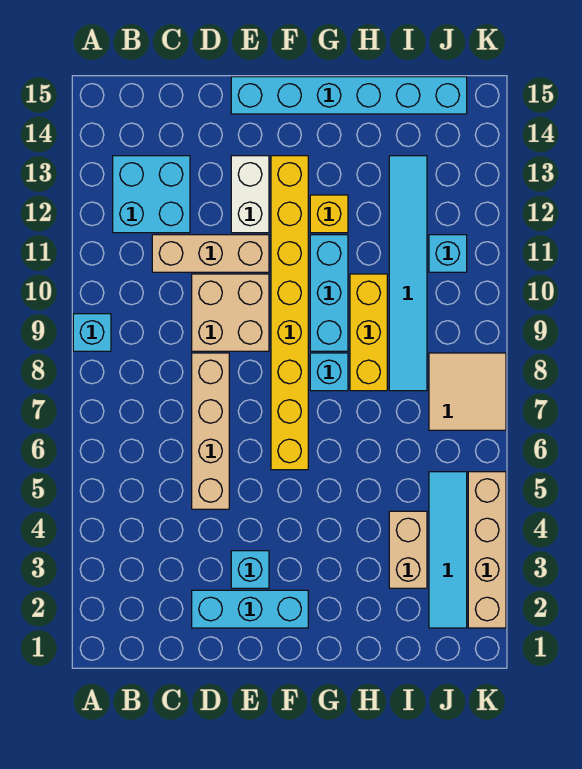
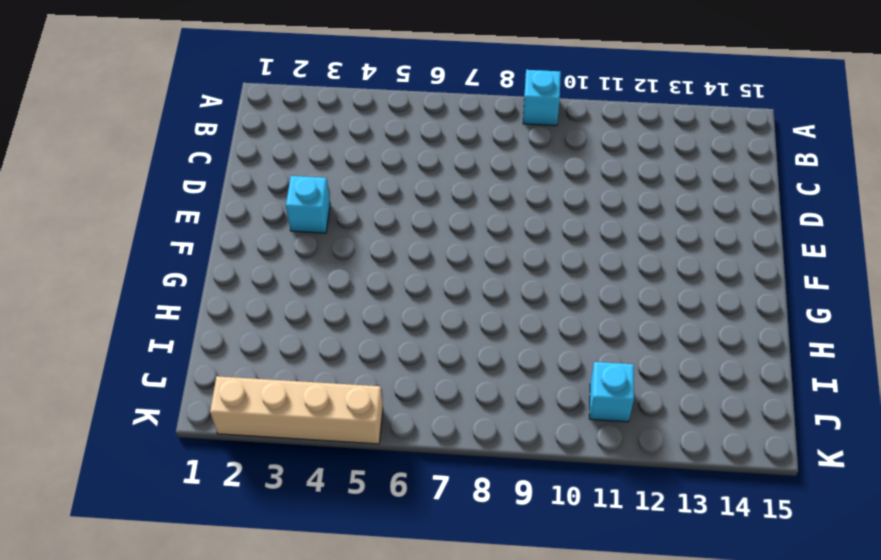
none -> cyan brick B12:C13 level 1
none -> tan brick C11:E11 level 1
none -> cyan brick D2:F2 level 1

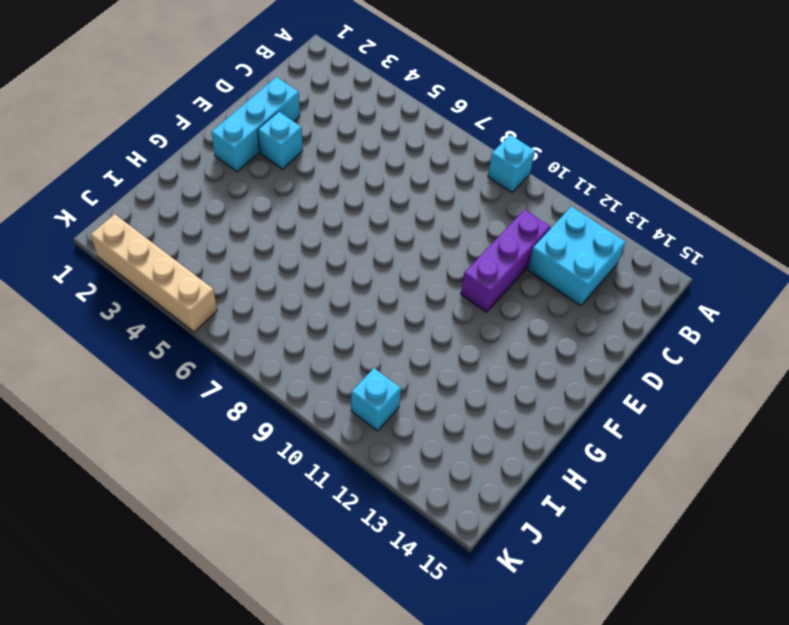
purple brick C11:E11 level 1 -> tan brick C11:E11 level 1
none -> tan brick D5:D8 level 1
none -> tan brick D9:E10 level 1
none -> white brick E12:E13 level 1

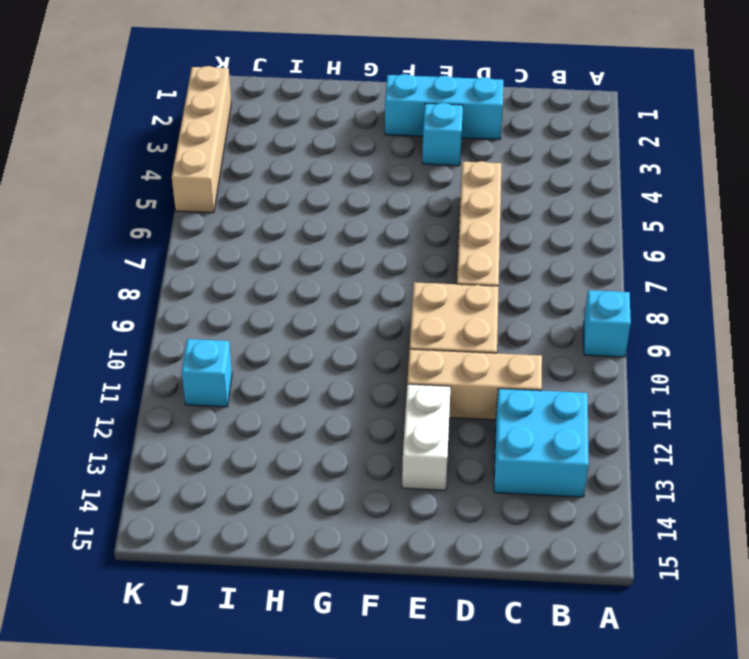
none -> cyan brick E15:J15 level 1
none -> yellow brick F6:F13 level 1
none -> cyan brick G8 level 1

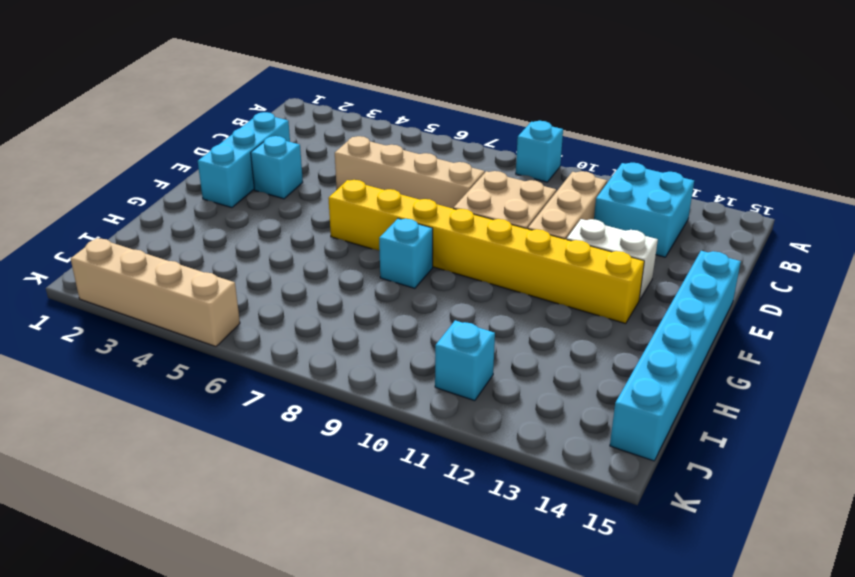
none -> cyan brick G9:G11 level 1
none -> yellow brick G12 level 1
none -> yellow brick H8:H10 level 1

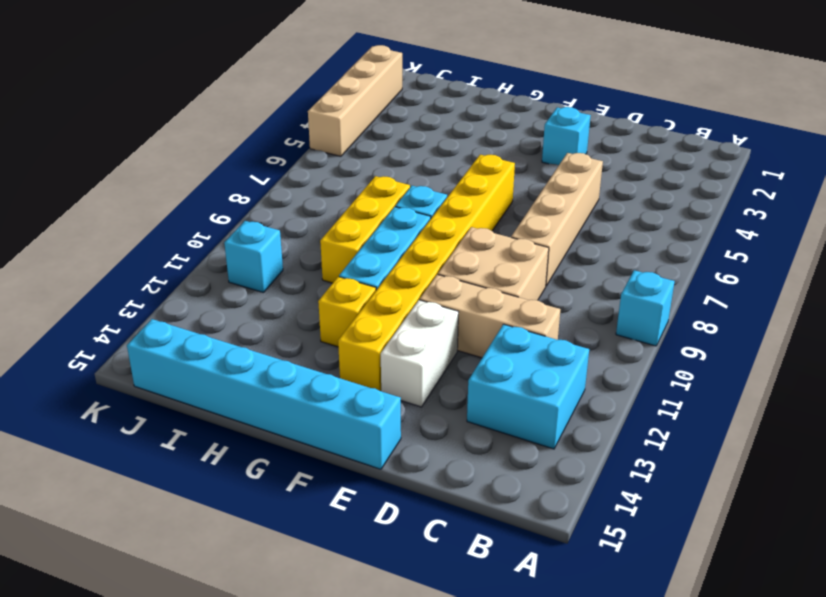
none -> cyan brick D2:F2 level 1
none -> tan brick I3:I4 level 1
none -> cyan tile I8:I13 level 1

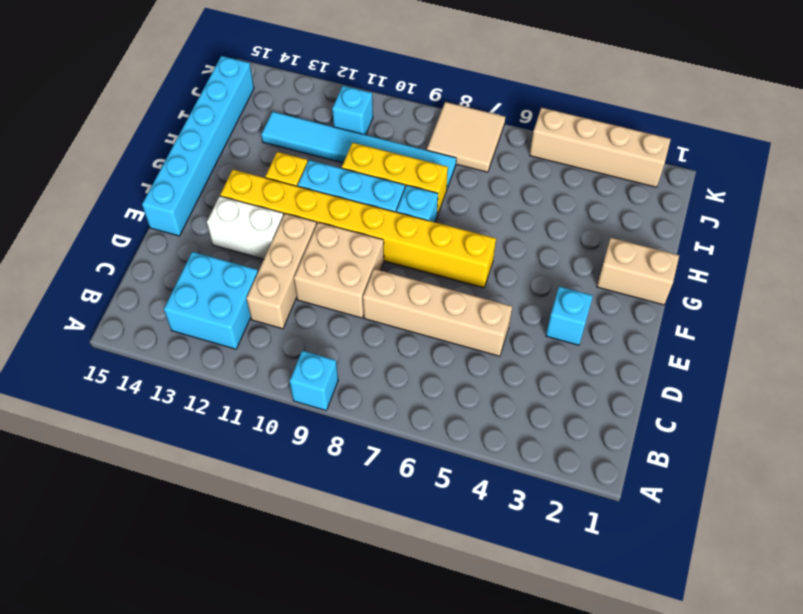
tan brick G1:G2 level 1 -> tan brick I3:I4 level 1
none -> cyan brick D2:F2 level 1
none -> cyan tile J2:J5 level 1

